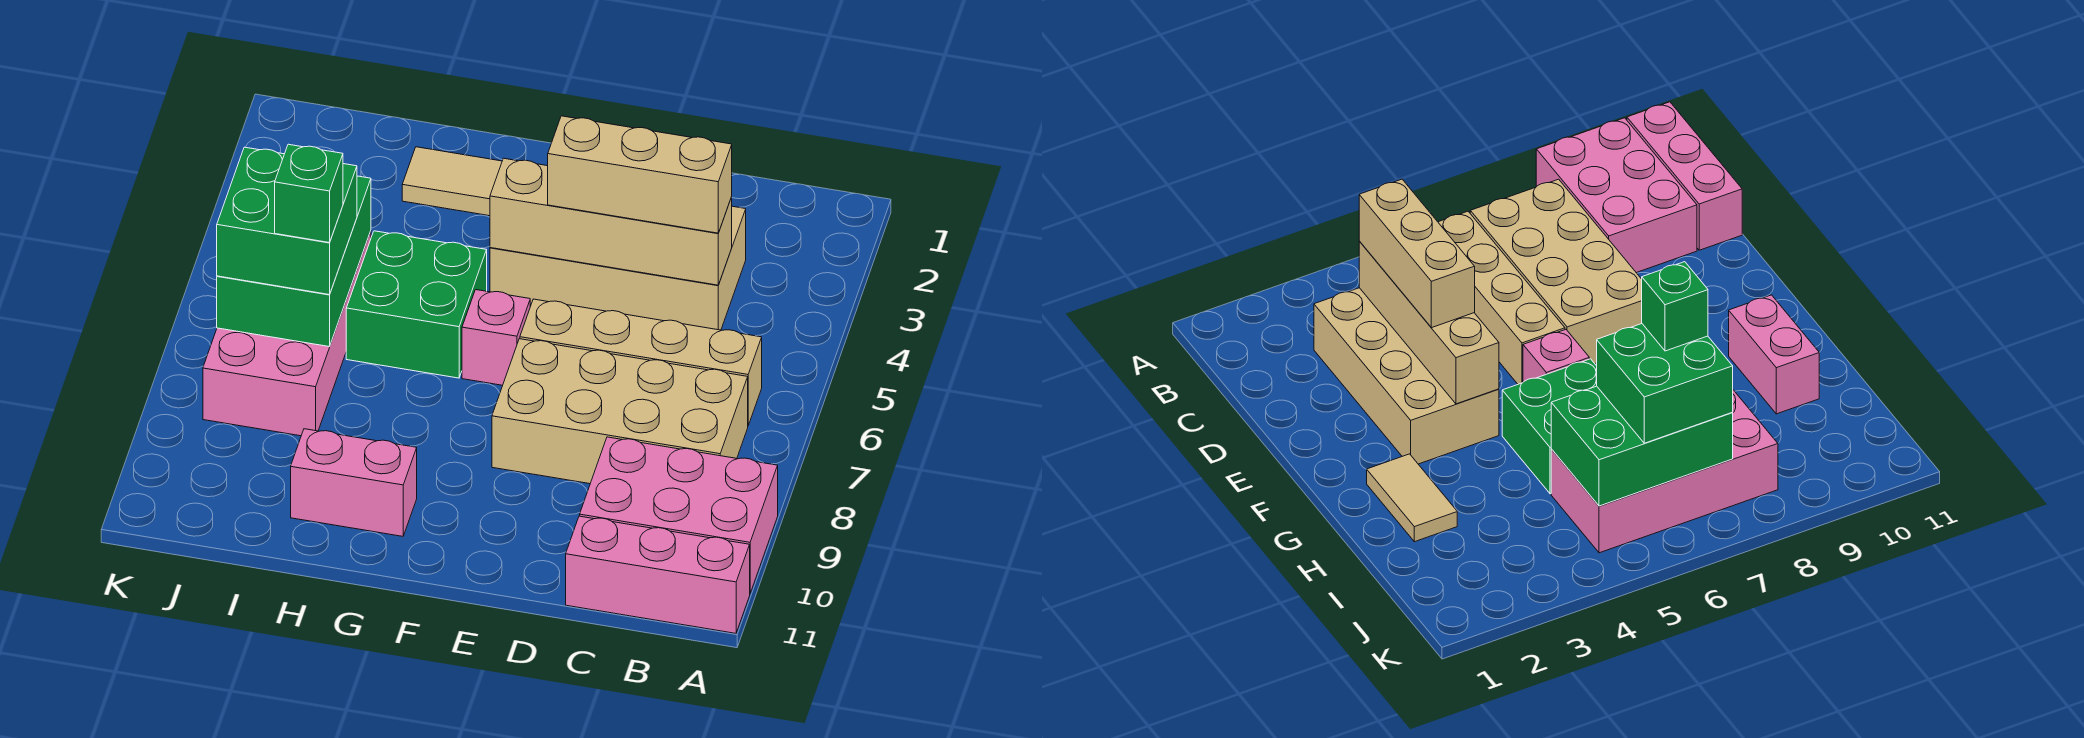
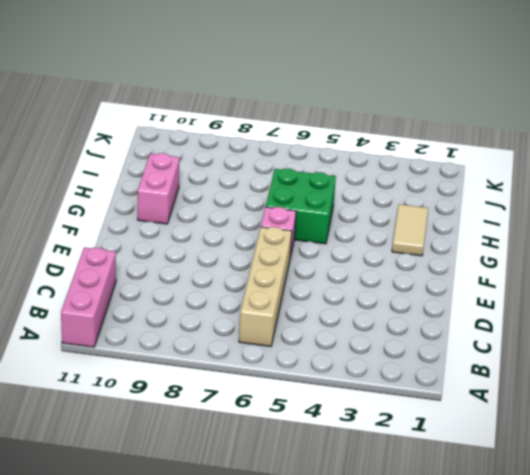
none -> pink brick A9:C10 level 1
none -> tan brick B7:E8 level 1
none -> tan brick C3:F4 level 1

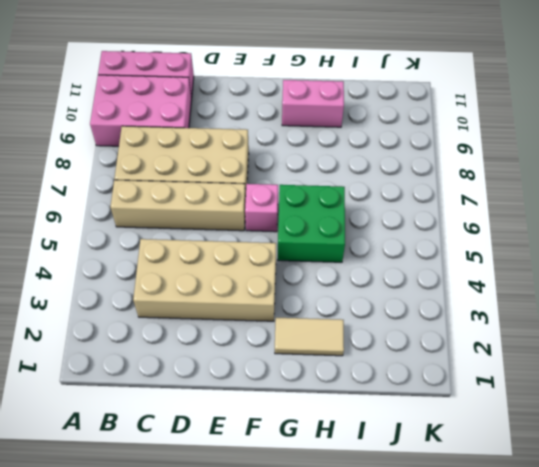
none -> pink brick I5:J8 level 1
none -> tan brick C4:F4 level 2
none -> green brick I5:J7 level 2

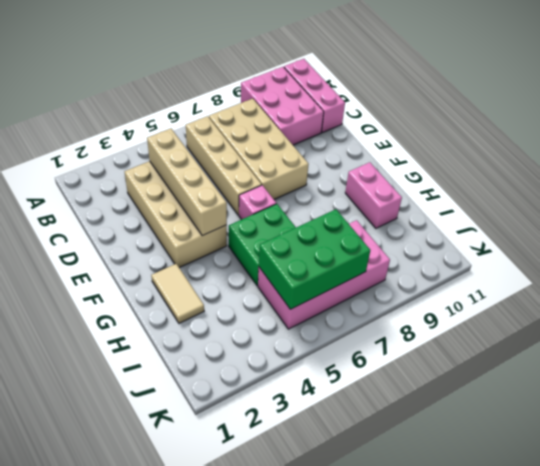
none -> tan brick C4:E4 level 3
none -> green brick I6:J7 level 3
none -> green brick I7 level 4

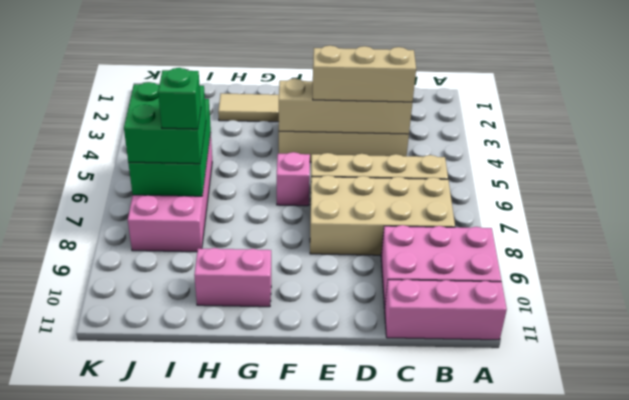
none -> green brick G5:H6 level 1

